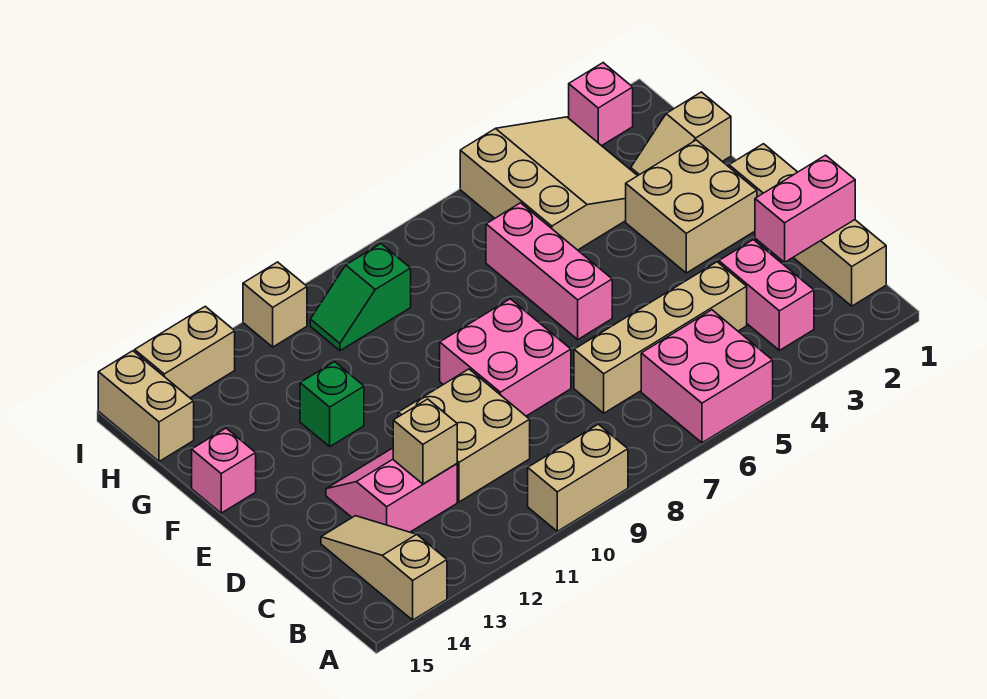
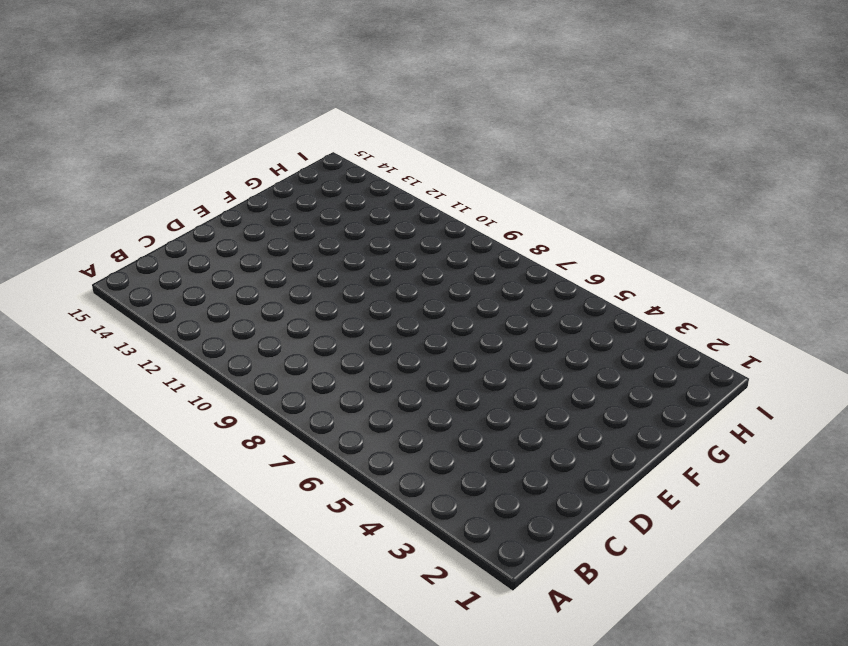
none -> pink brick A5:B6 level 1
none -> tan brick A9:A10 level 1
none -> tan slope A14:C14 level 1 top A

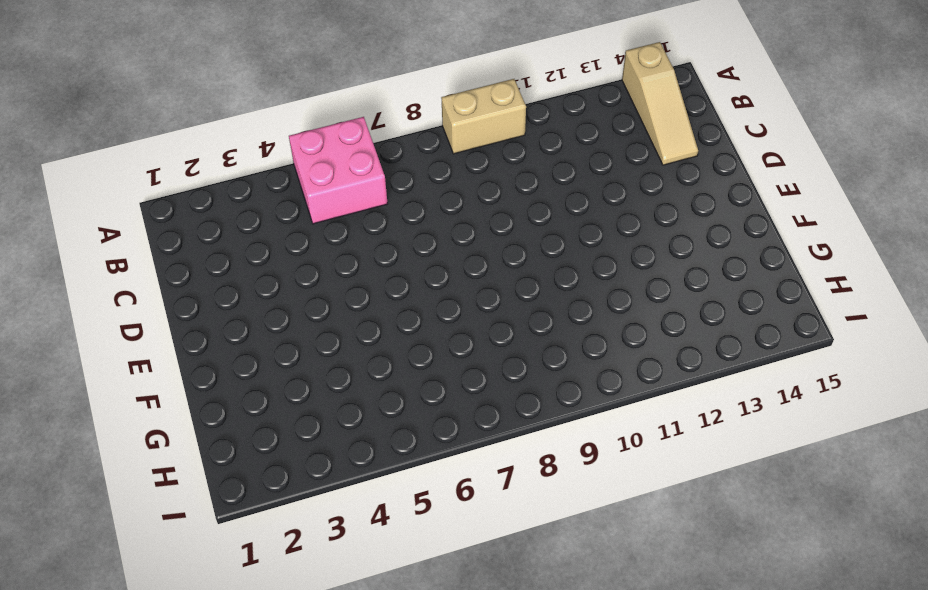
none -> tan brick B1:E1 level 1
none -> pink brick B3:C3 level 1
none -> tan brick C4:C7 level 1

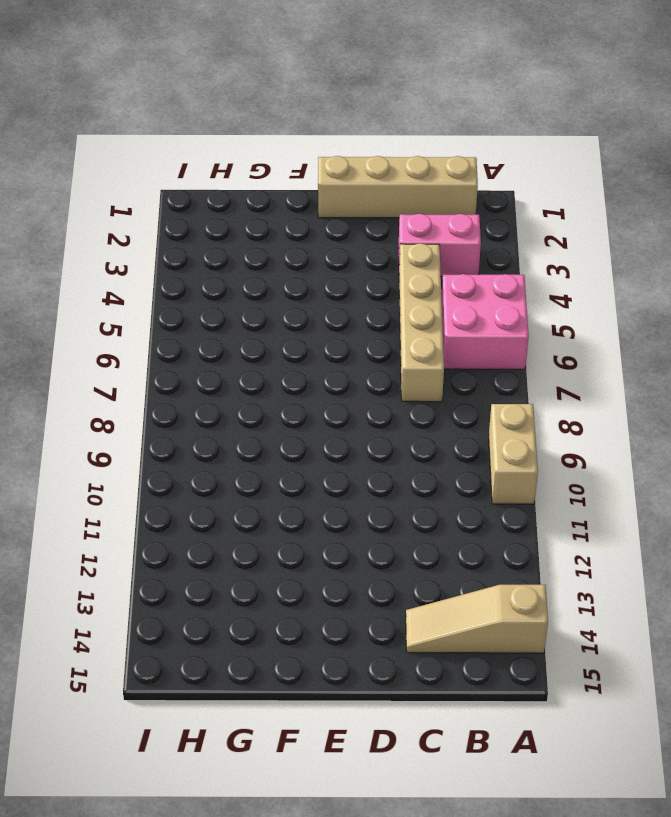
none -> tan brick C10:D11 level 1
none -> pink slope C12:D13 level 1 top C
none -> pink brick D8:E9 level 1

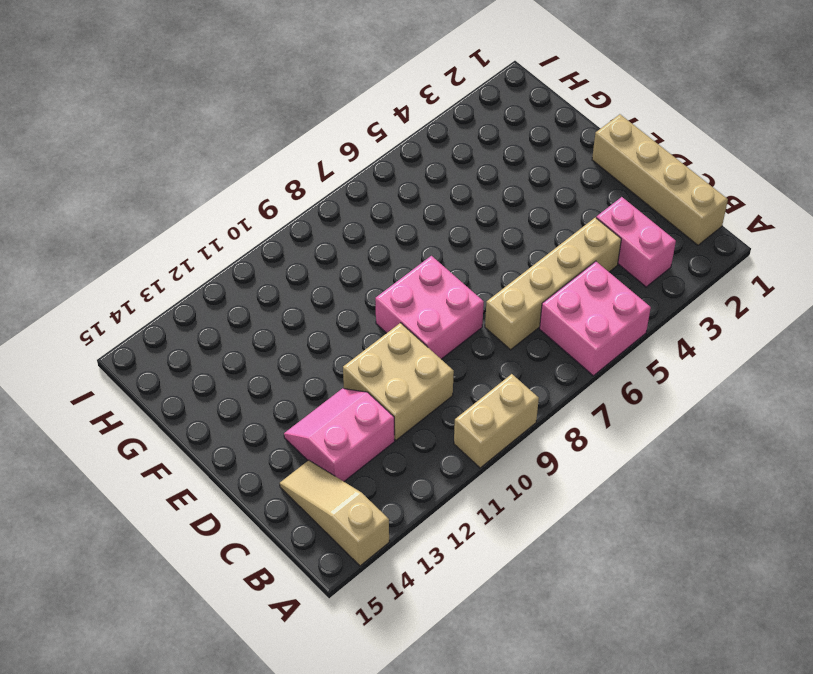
none -> tan brick E2:F3 level 1
none -> pink brick E6:G6 level 1
none -> green brick F12 level 1

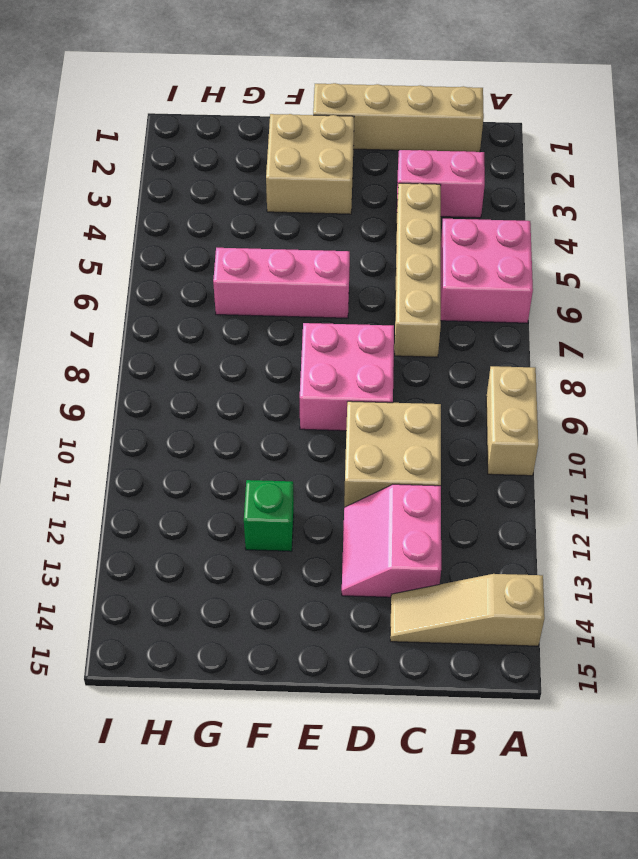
none -> pink brick F15 level 1
none -> tan slope G1:G2 level 1 top 1
none -> tan slope G3:I5 level 1 top 5

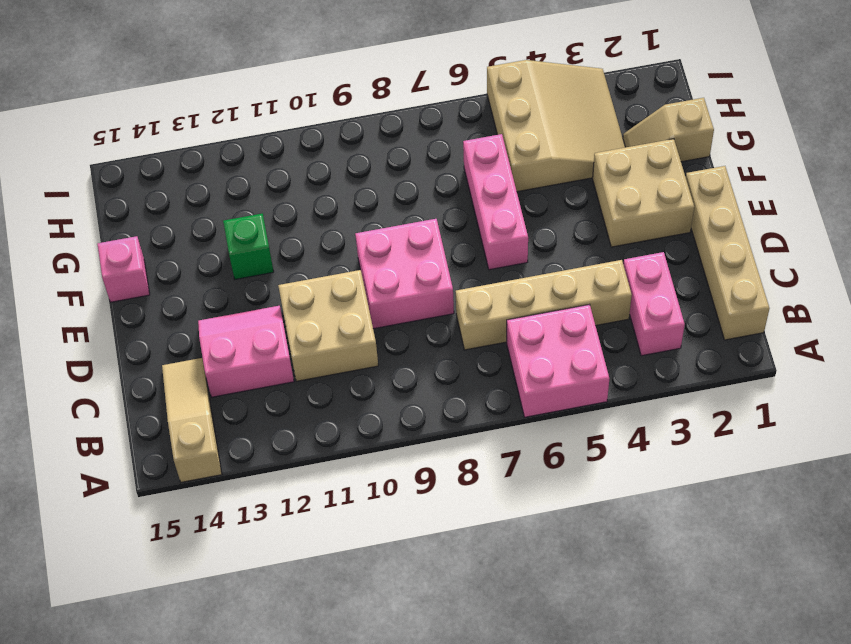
none -> tan brick A9:A10 level 1
none -> green slope H9:H10 level 1 top 9
none -> tan brick H15:I15 level 1

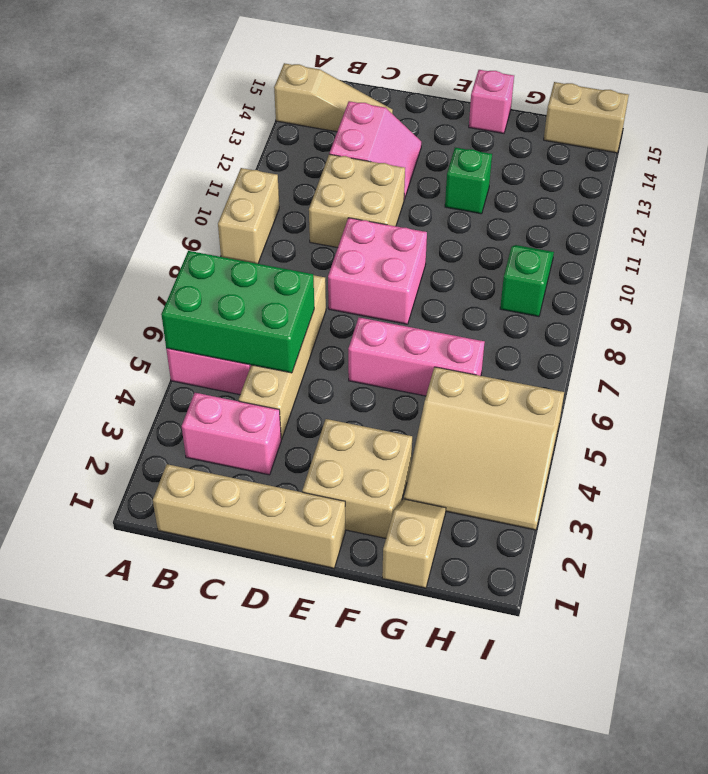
green brick A5:C6 level 2 -> none
none -> pink brick I2 level 1
none -> tan brick I11 level 1
none -> tan brick I13:I14 level 1

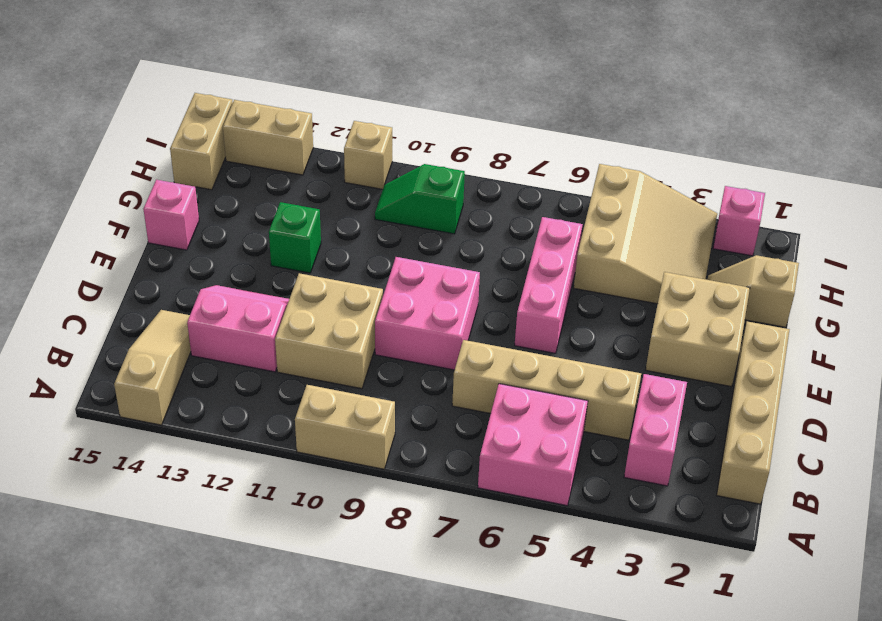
none -> pink brick C1:C2 level 2
none -> tan brick C12 level 2

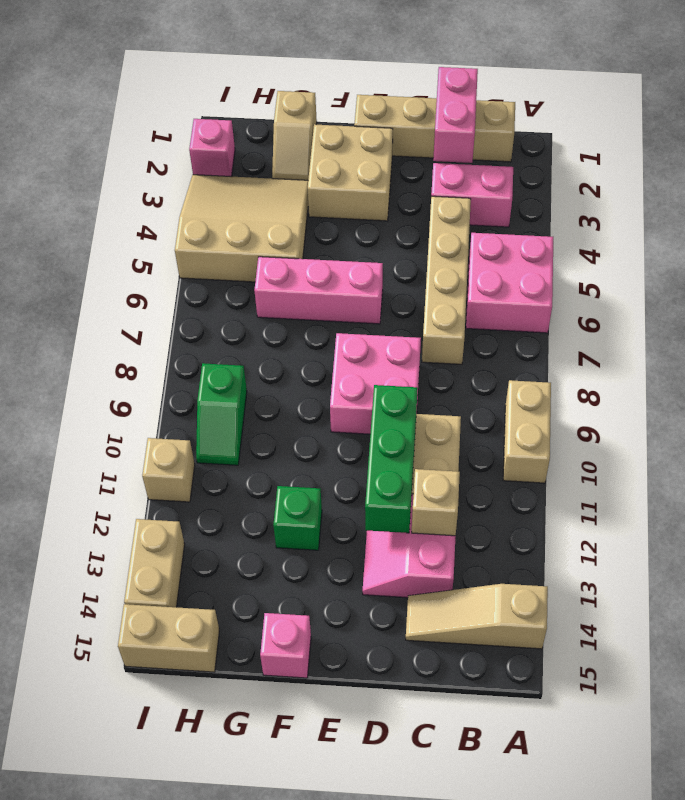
green brick D10:D12 level 2 -> none

